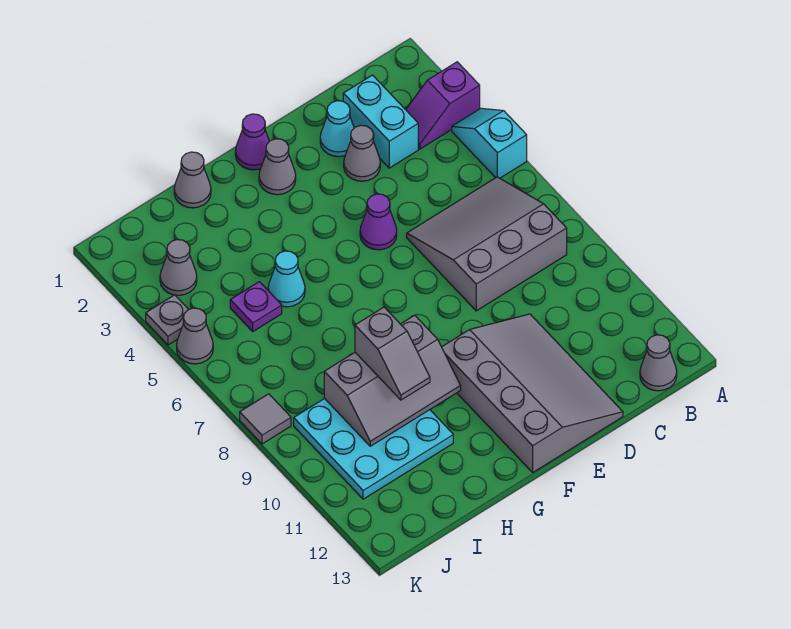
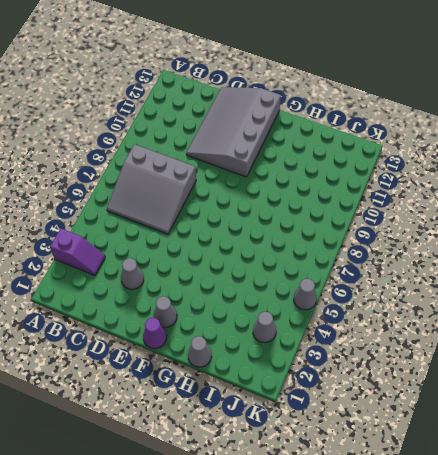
none -> cyan slope A4:A5 level 1 top 5
none -> grey cone B13 level 1
none -> cyan brick C2:C3 level 1

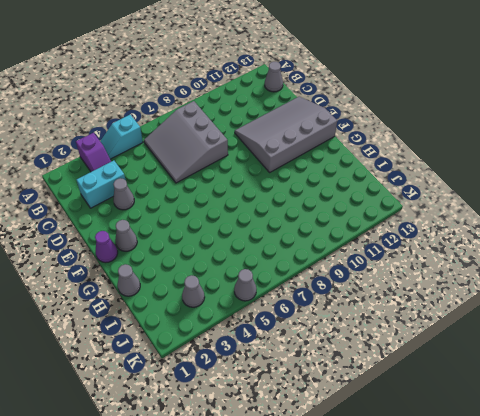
none -> cyan cone D2 level 1
none -> purple cone E5 level 1
none -> cyan cone H5 level 1

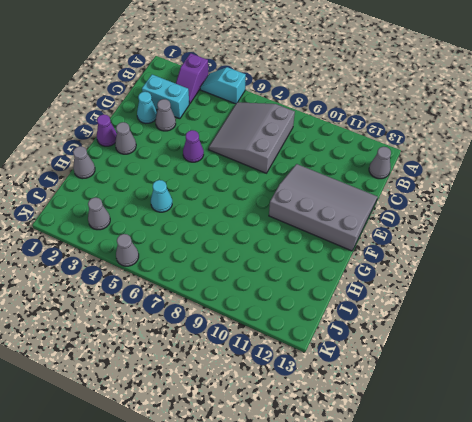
none -> cyan plate H9:J11 level 1
none -> purple plate I5 level 1
none -> grey plate K4 level 1

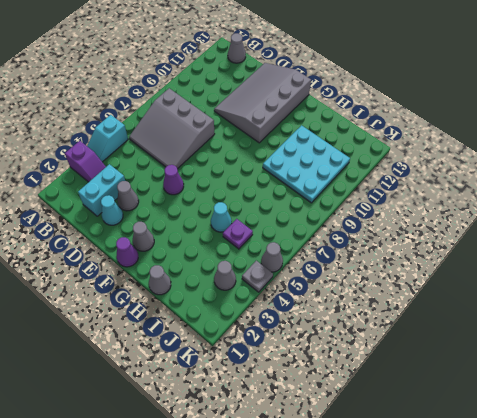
none -> grey tile K8 level 1
none -> grey slope G9:I10 level 2 top 9
none -> grey slope H9:H10 level 3 top 9

